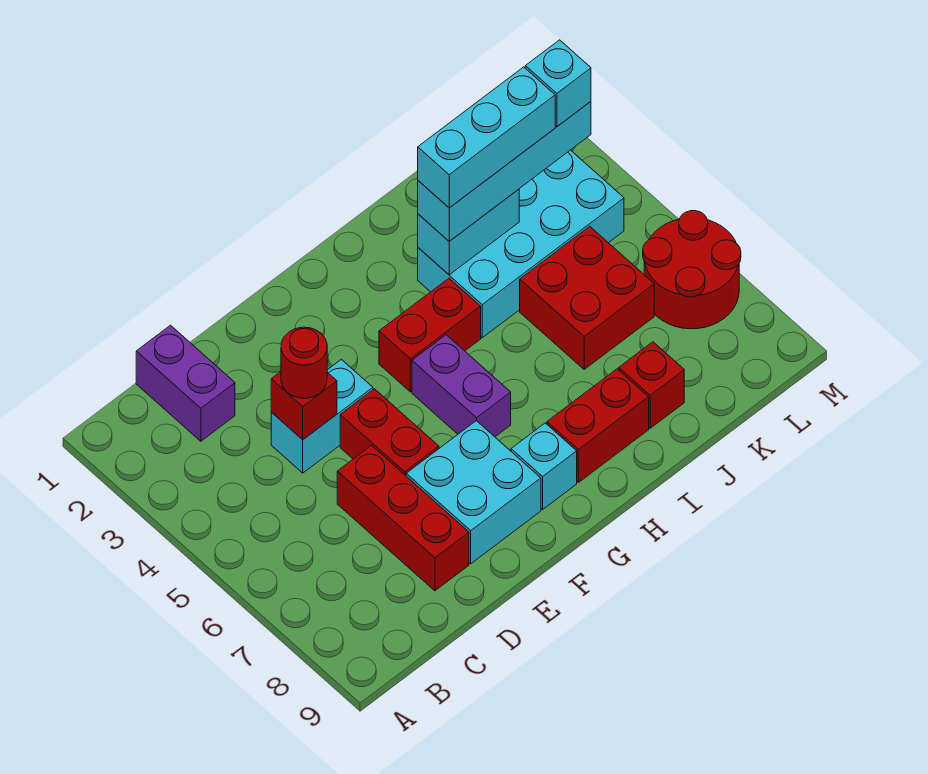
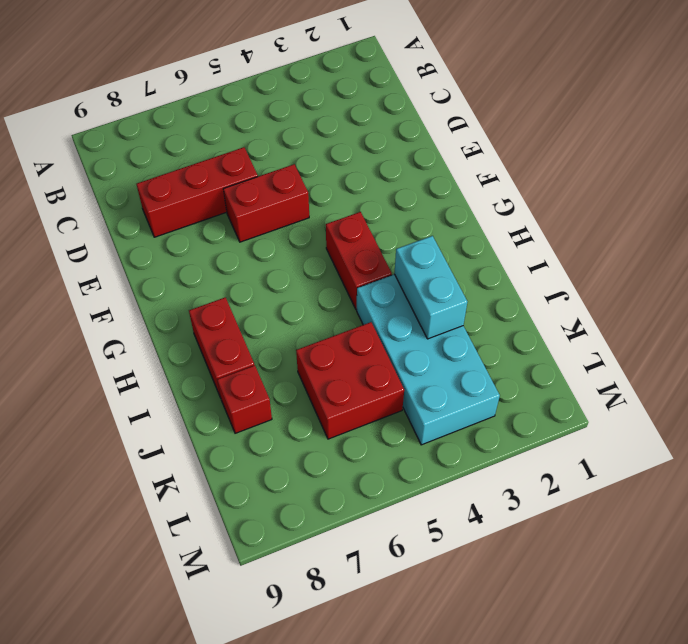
none -> purple brick C1:C2 level 1
none -> cyan brick D4:E4 level 1
none -> cyan brick E7:F8 level 1

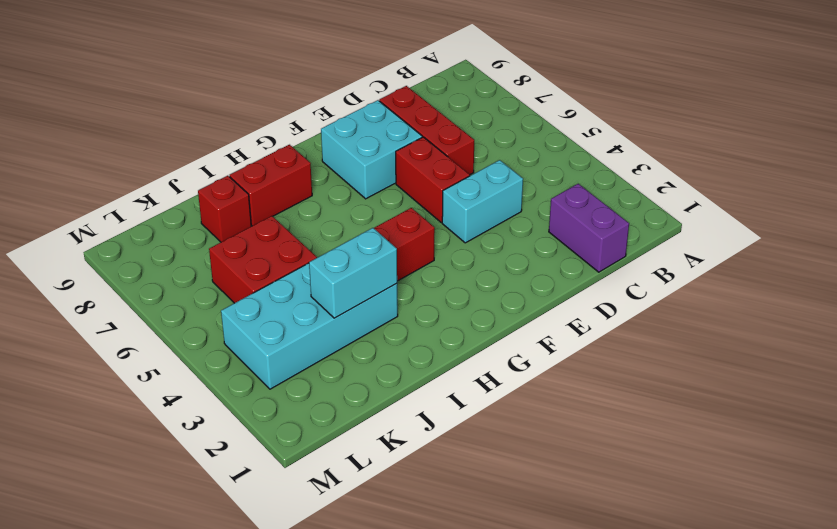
none -> purple brick G5:G6 level 1
none -> cyan brick G8 level 1
none -> red round brick L6:M7 level 1

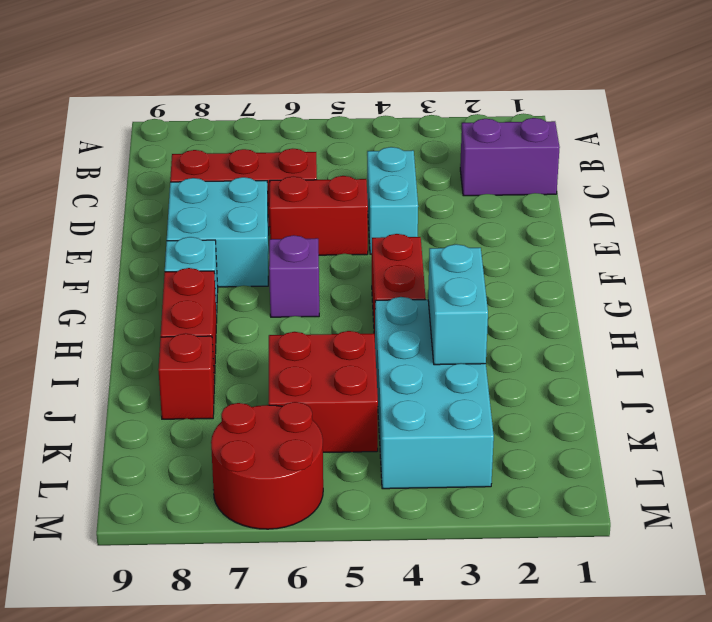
purple brick G6 level 1 -> purple brick G5:G6 level 1
none -> red brick D4 level 2
none -> red round brick D4 level 3
none -> cyan brick I3:L3 level 3

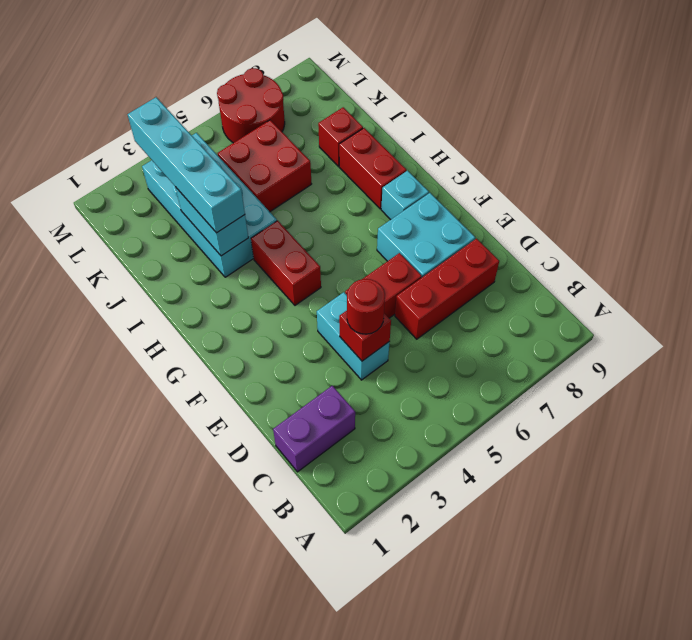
none -> purple brick G5:G6 level 1
none -> cyan brick I3:K3 level 4
none -> cyan brick L3 level 4

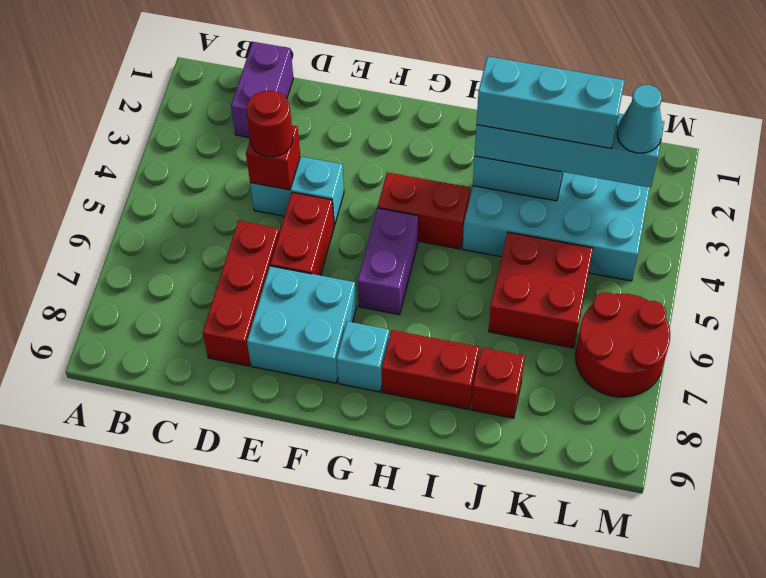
cyan cone L3 level 4 -> cyan brick L3 level 4

